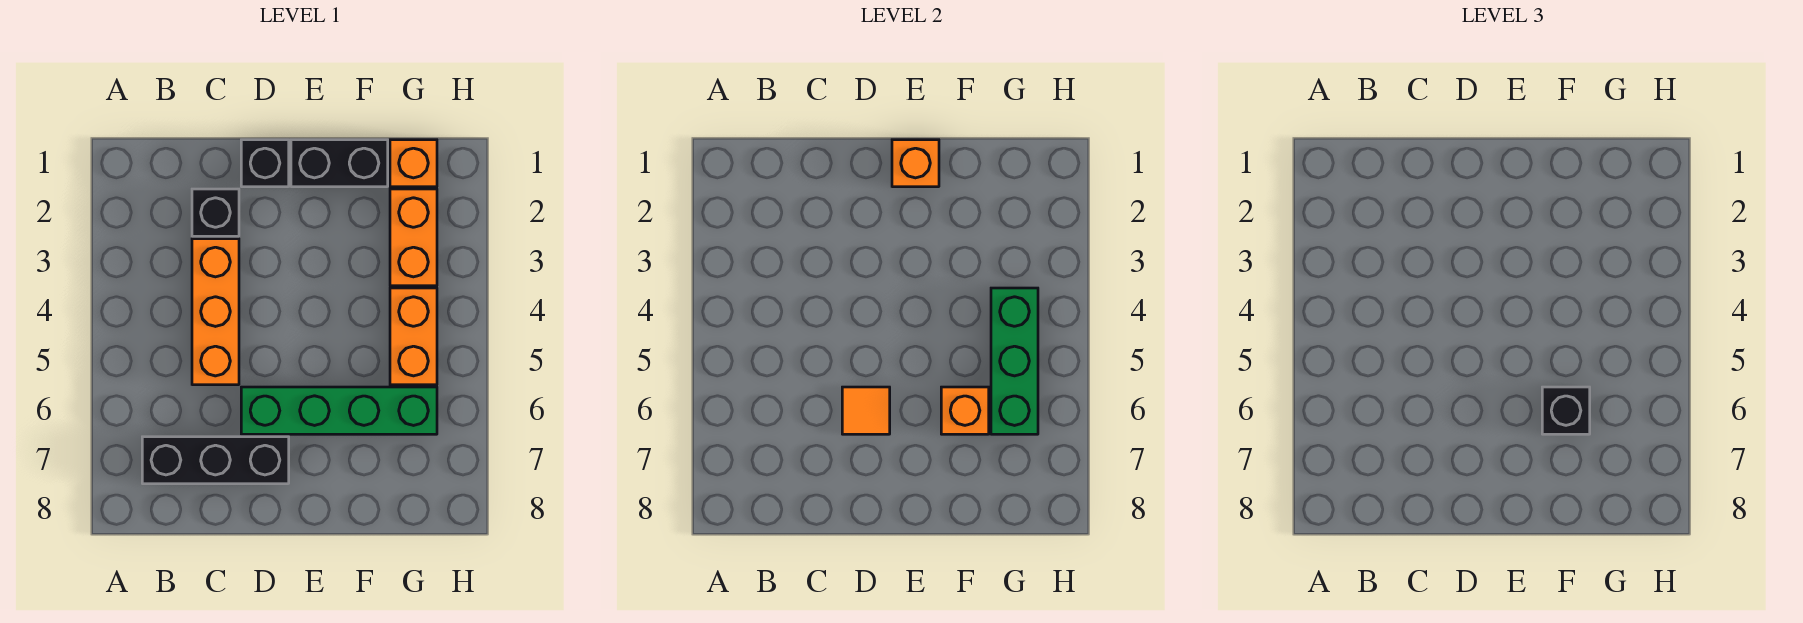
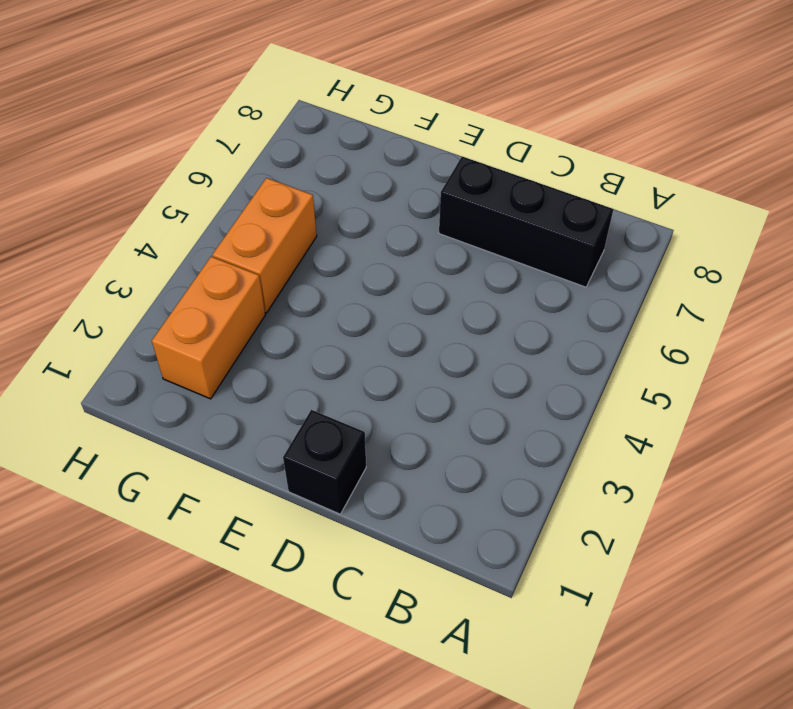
none -> black brick C2 level 1
none -> orange brick C3:C5 level 1
none -> green brick D6:G6 level 1

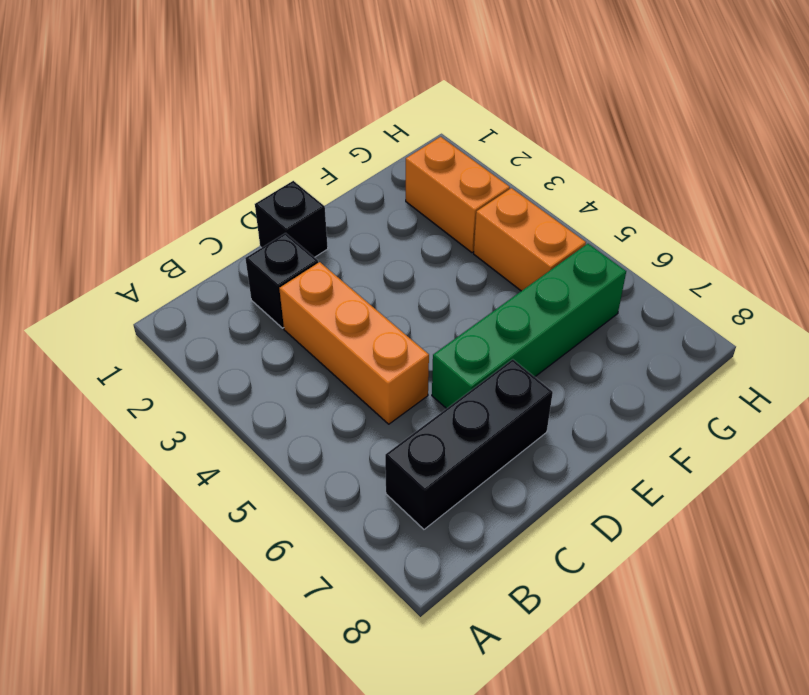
none -> black brick E1:F1 level 1
none -> orange brick G1 level 1
none -> orange tile D6 level 2

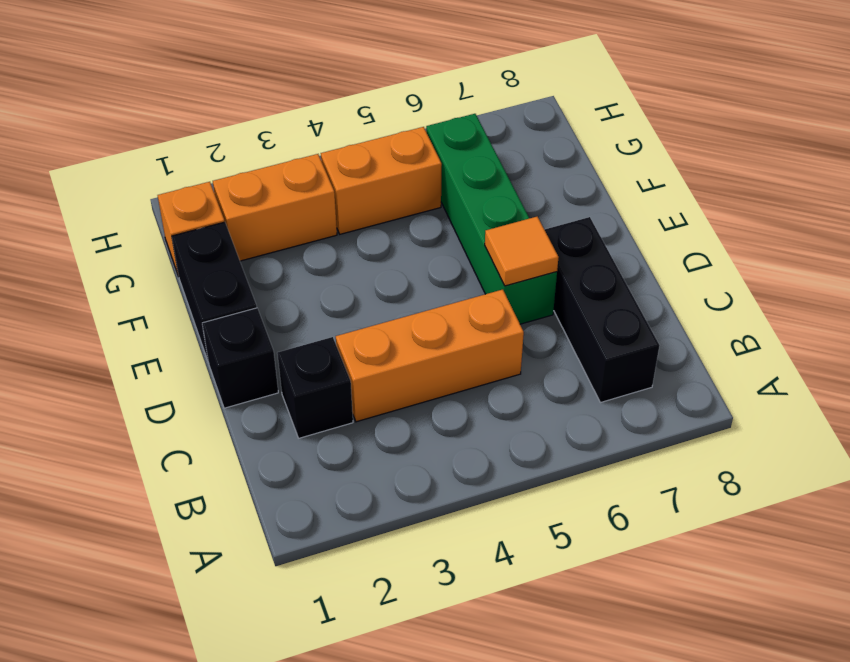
none -> orange brick E1 level 2
none -> orange brick F6 level 2
none -> green brick G4:G6 level 2

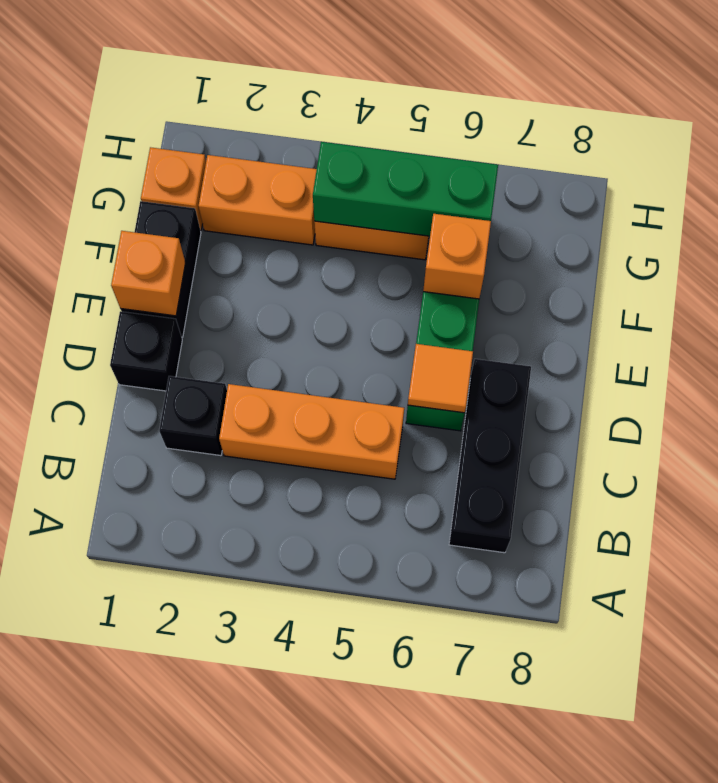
none -> black brick F6 level 3

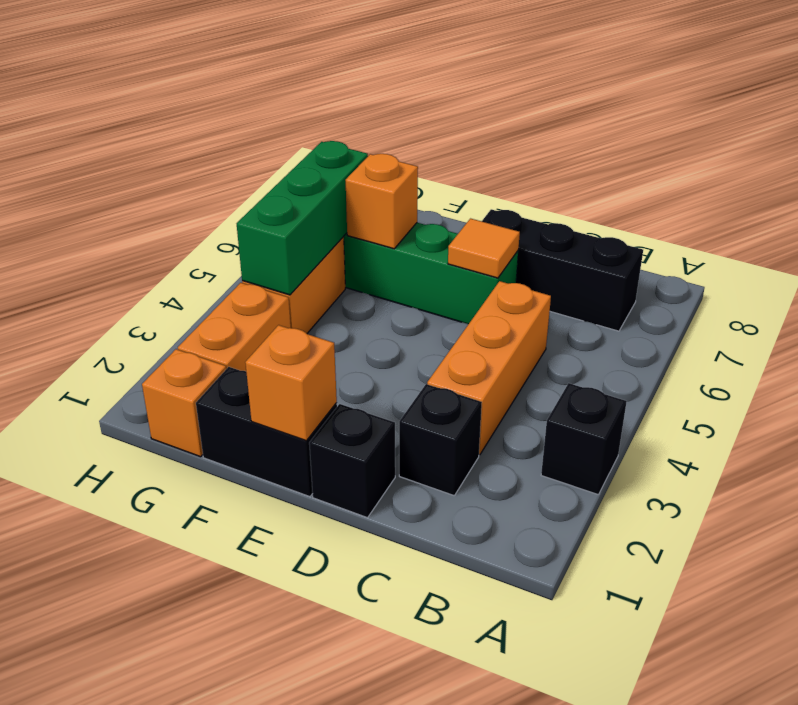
black brick A3 level 1 -> black brick F6 level 3

